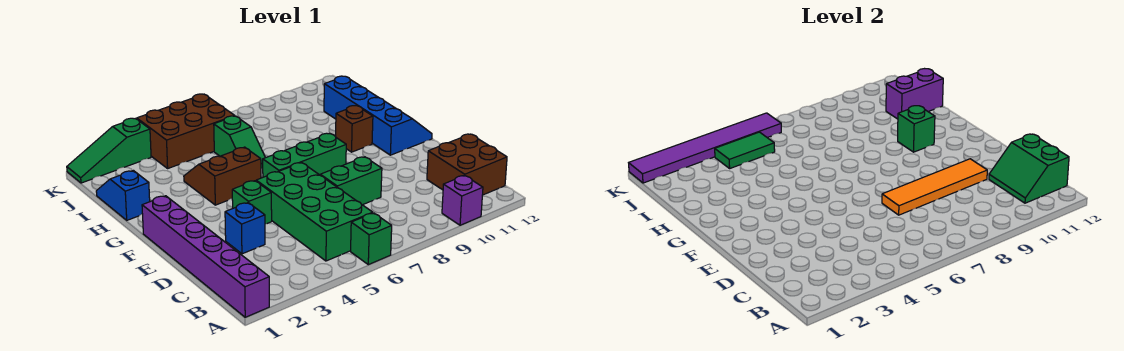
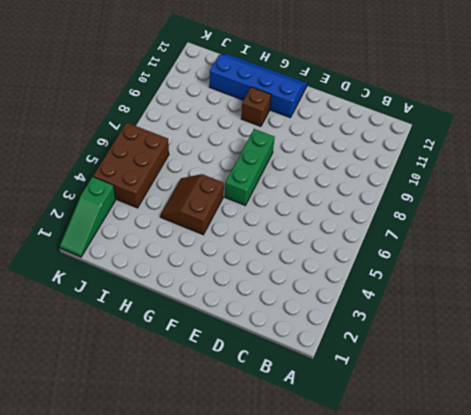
none -> purple brick A1:F1 level 1
none -> green brick A6 level 1
none -> purple brick A10 level 1

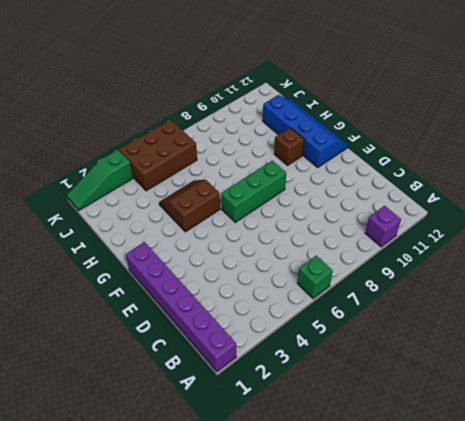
none -> green brick B5:E6 level 1
none -> brown brick B11:C12 level 1
none -> blue brick D3 level 1

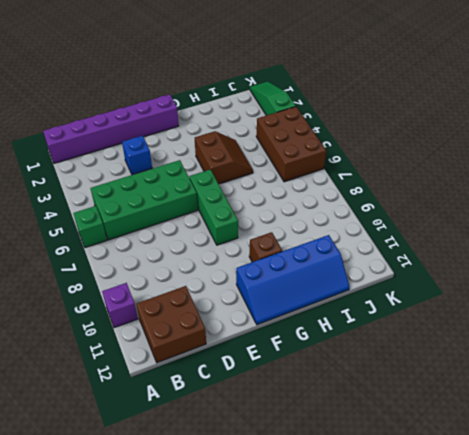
none -> green brick D7:D8 level 1
none -> green brick E4 level 1
none -> blue slope H1:I1 level 1 top H

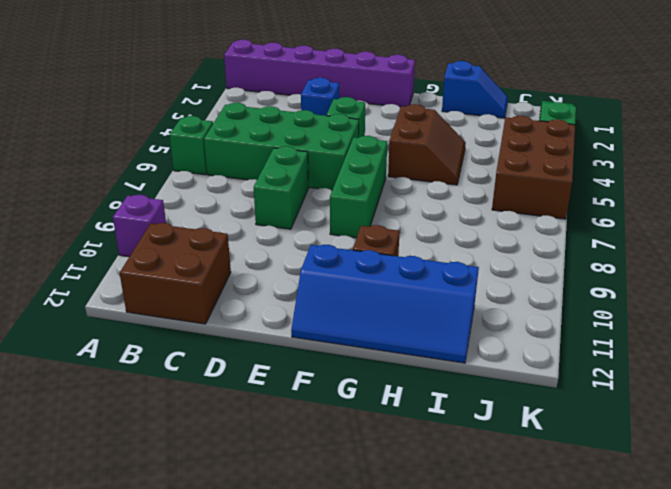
none -> green slope H6:I6 level 1 top I
none -> green slope B11:C12 level 2 top 12
none -> orange tile D7:D10 level 2

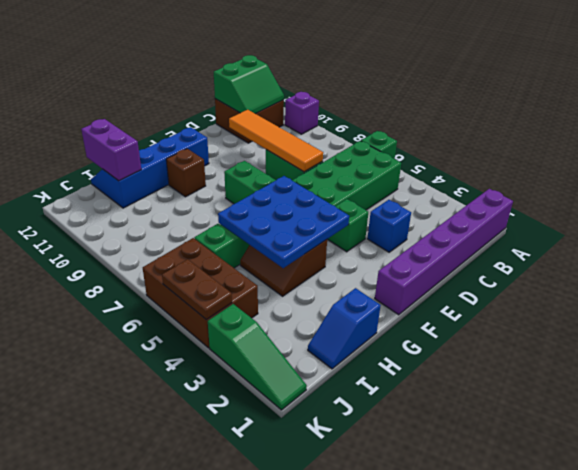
blue plate F4:H6 level 2 -> none
brown plate K4:K5 level 2 -> purple tile K1:K6 level 2
none -> green brick G10 level 2
none -> green tile J4:J5 level 2

